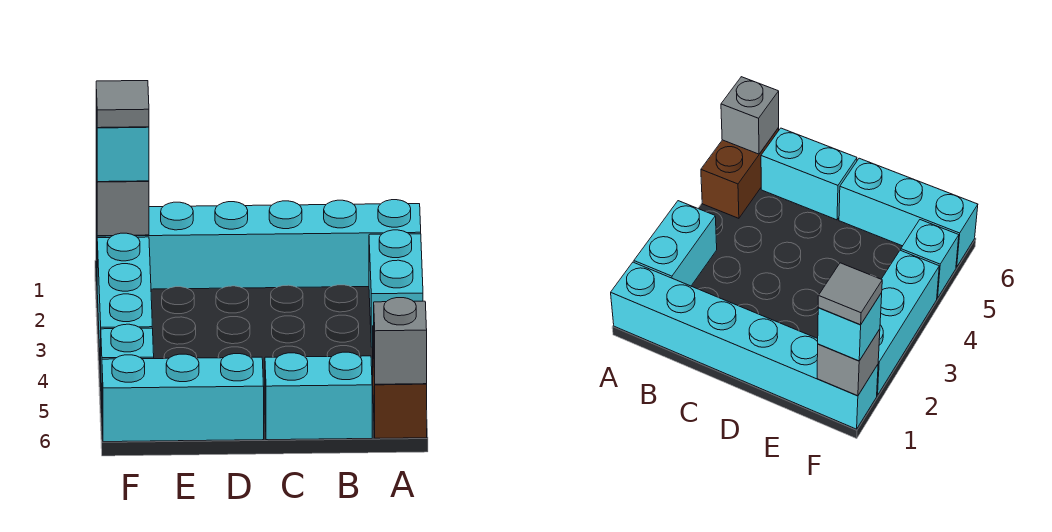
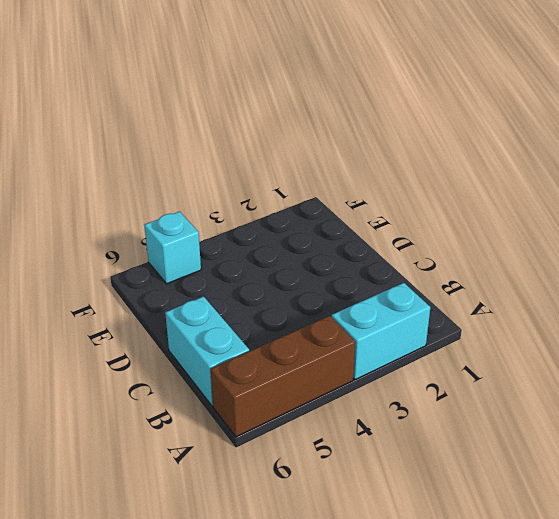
brown brick A4:A6 level 1 -> brown brick A5:A6 level 1
none -> cyan brick A1:F1 level 1
none -> cyan brick D6:F6 level 1

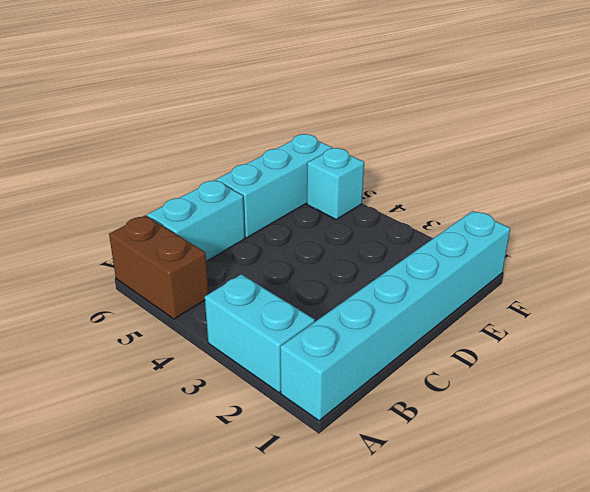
none -> cyan brick F2:F4 level 1
none -> grey brick A6 level 2

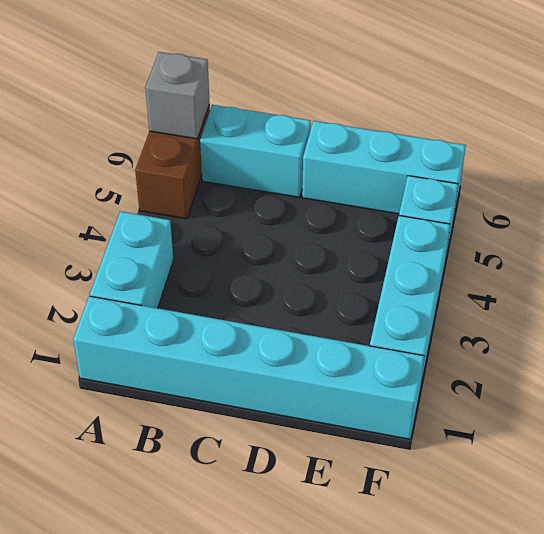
none -> grey brick F1 level 2
none -> cyan brick F1 level 3

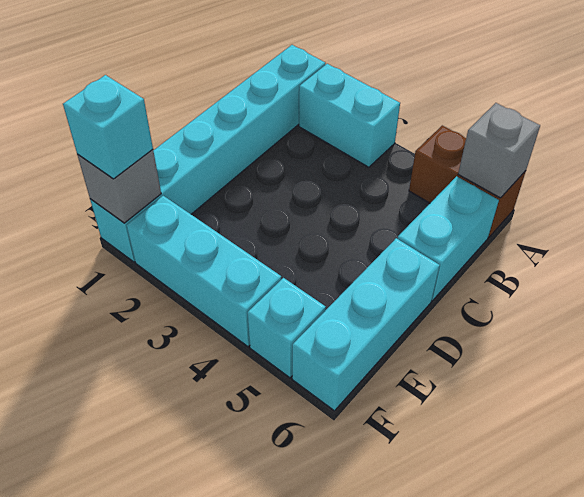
none -> grey tile F1 level 4

